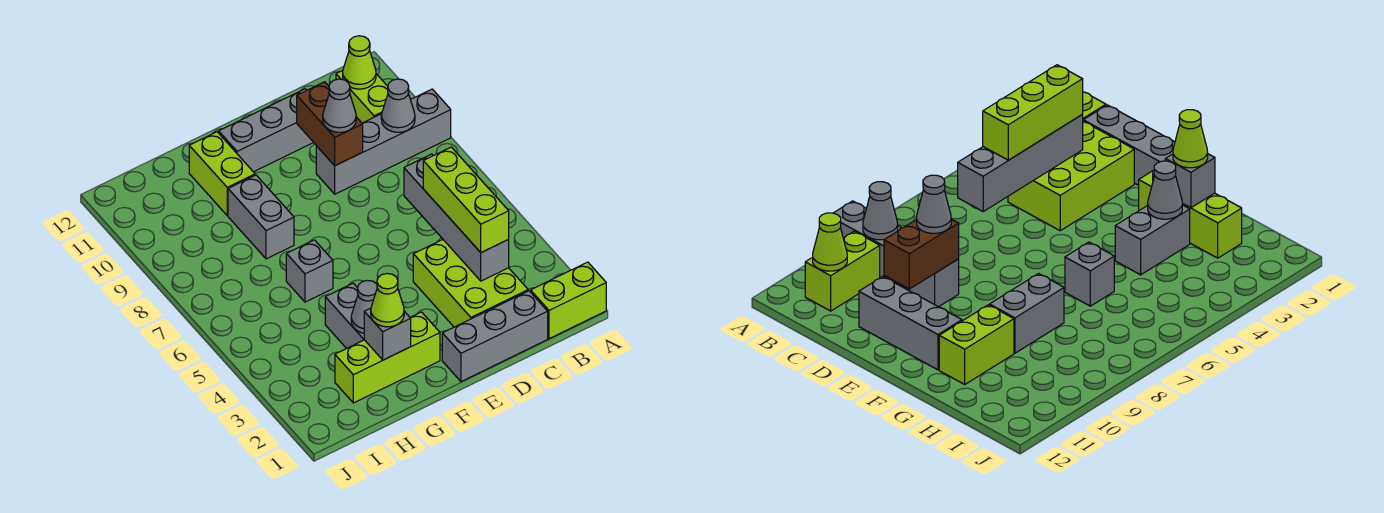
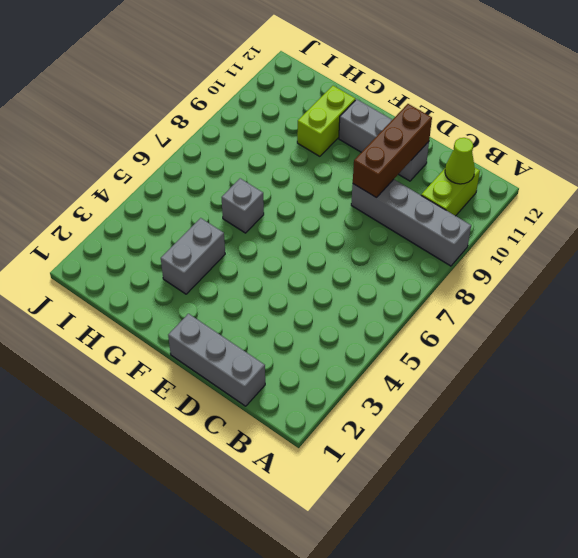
brown brick D9:D11 level 2 -> brown brick D9:D10 level 2
none -> lime brick A1:B1 level 1
none -> lime brick C2:D4 level 1
none -> lime brick F2:H2 level 1

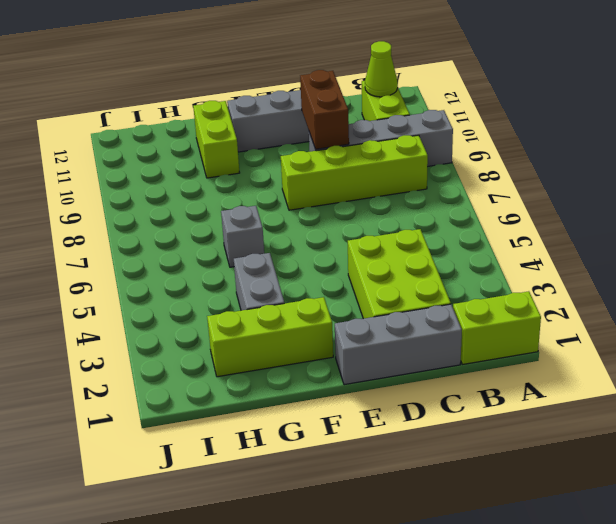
lime brick B8:E8 level 1 -> none
none -> grey brick G8:G9 level 1
none -> grey cone B9 level 2
none -> grey brick C3:C6 level 2

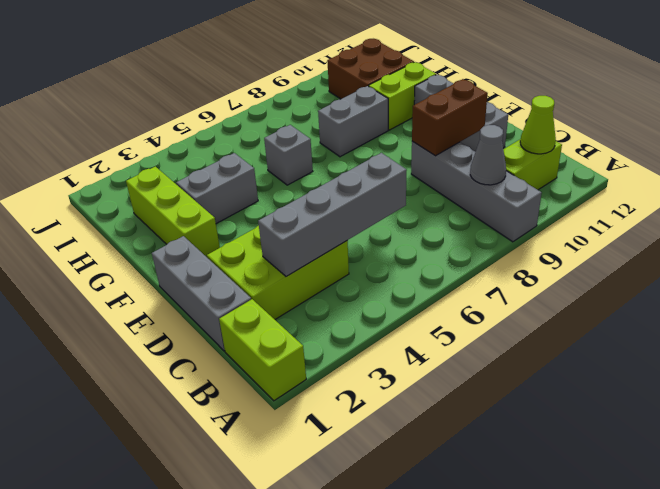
brown brick H10:I11 level 1 -> none
none -> grey brick G2 level 2
none -> grey cone G3 level 2
none -> lime brick C3:C5 level 3

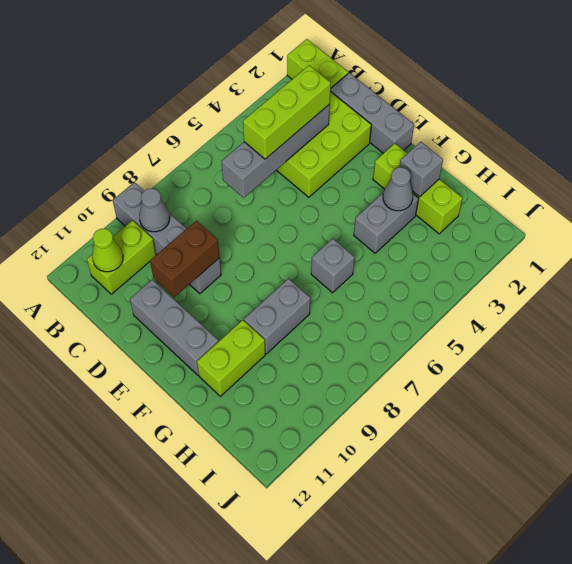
none -> grey cone D9 level 3
none -> lime cone G2 level 3

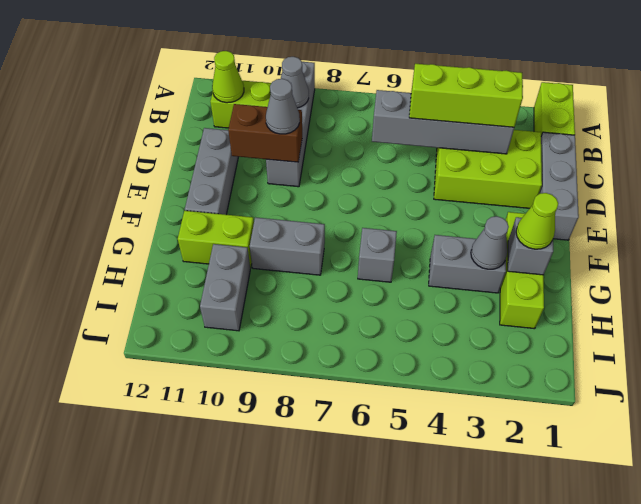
grey brick H10:I10 level 1 -> none

